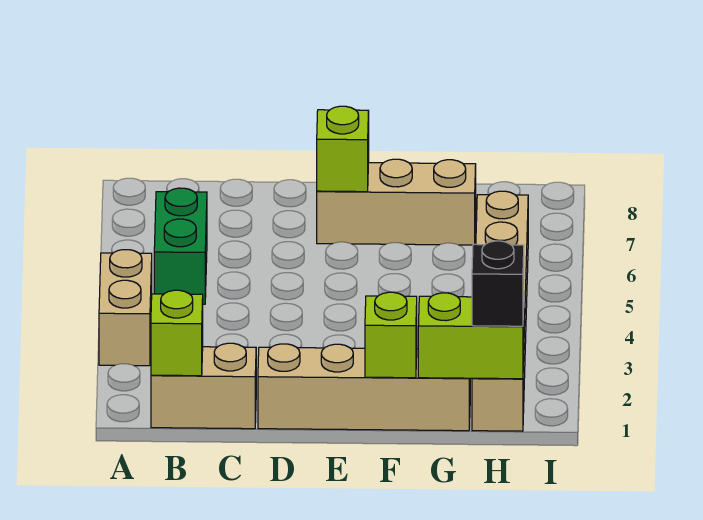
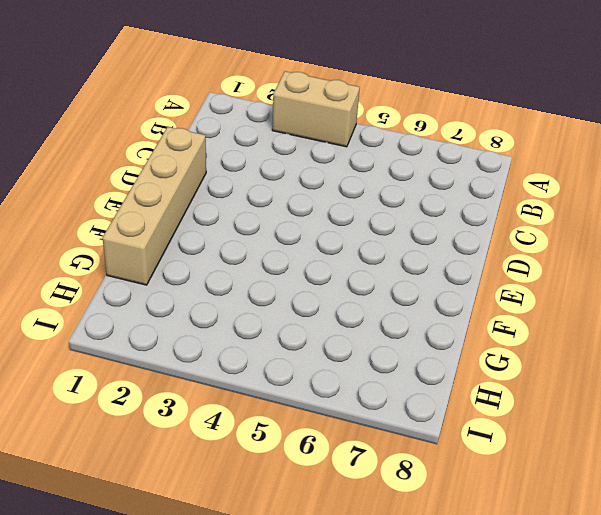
none -> tan brick B1:C1 level 1
none -> green brick B5:B6 level 1

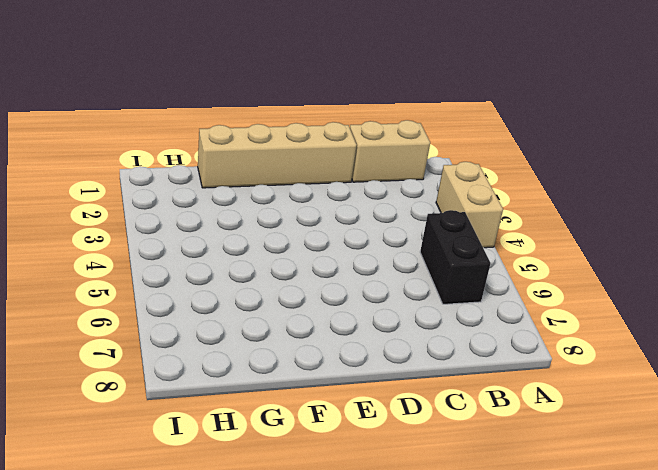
black brick B5:B6 level 1 -> green brick B5:B6 level 1
none -> tan brick E7:G7 level 1
none -> tan brick H1:H6 level 1

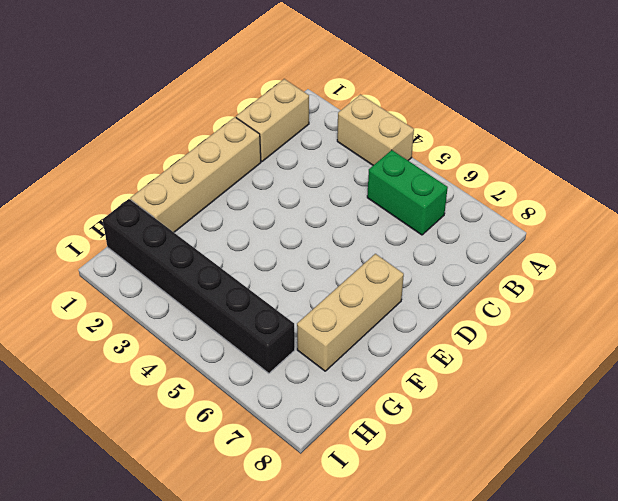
black brick H1:H6 level 1 -> tan brick H1:H6 level 1
none -> lime brick B1 level 2
none -> lime brick E7 level 2

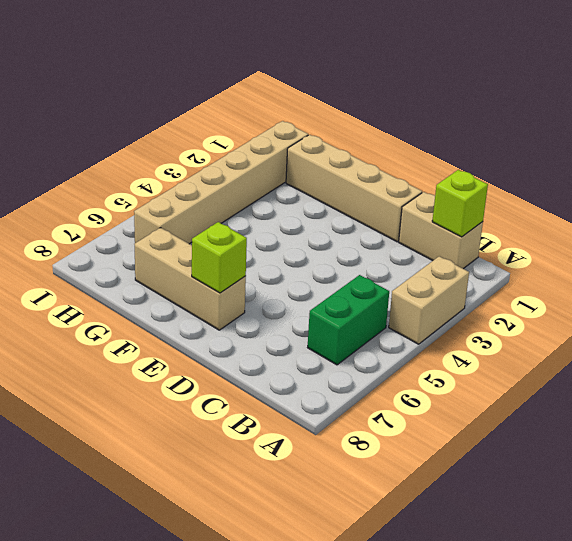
none -> lime brick F1 level 2
none -> lime brick G1:H1 level 2

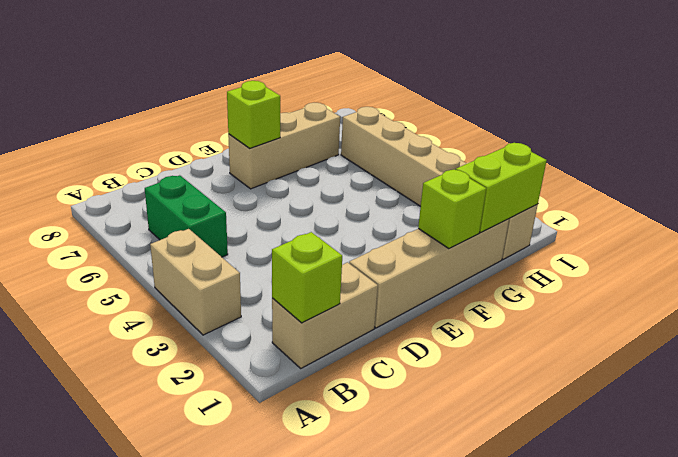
none -> black brick H1 level 3

